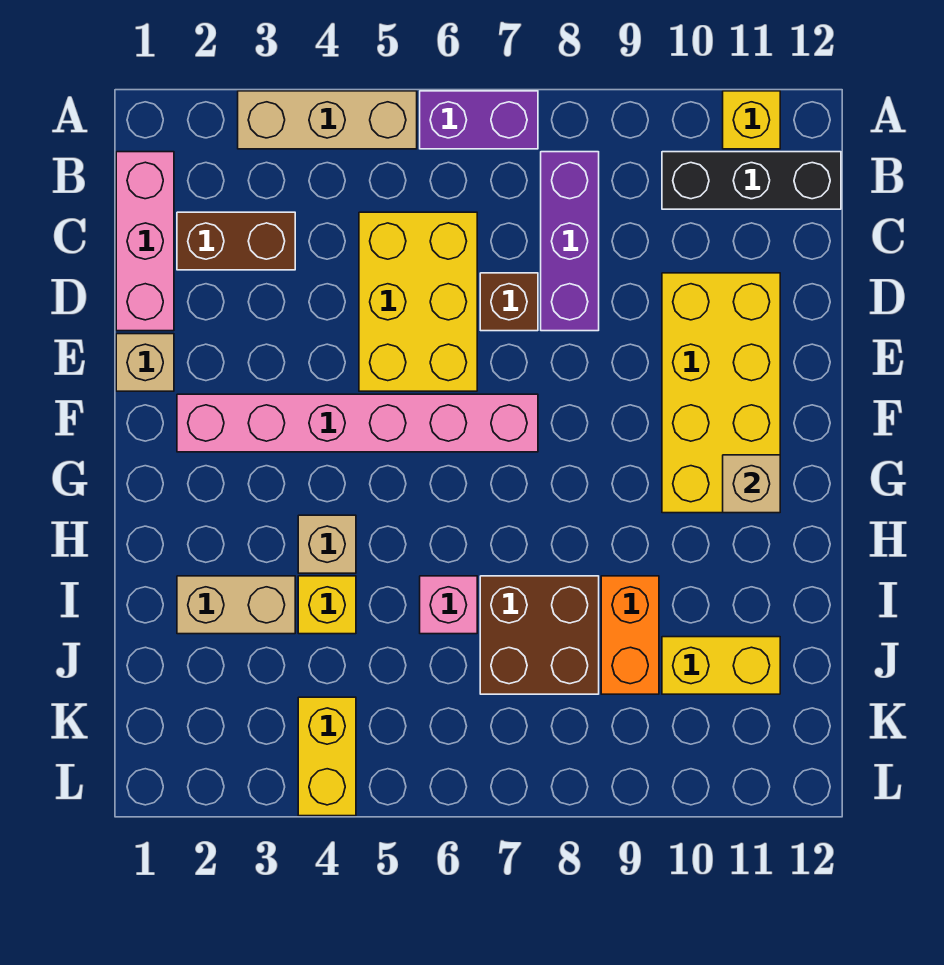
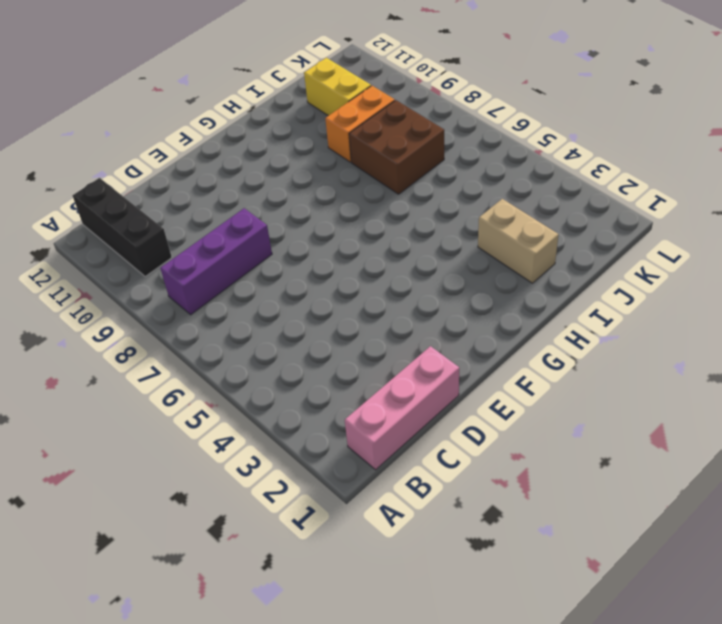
none -> tan brick A3:A5 level 1
none -> purple brick A6:A7 level 1
none -> yellow brick A11 level 1

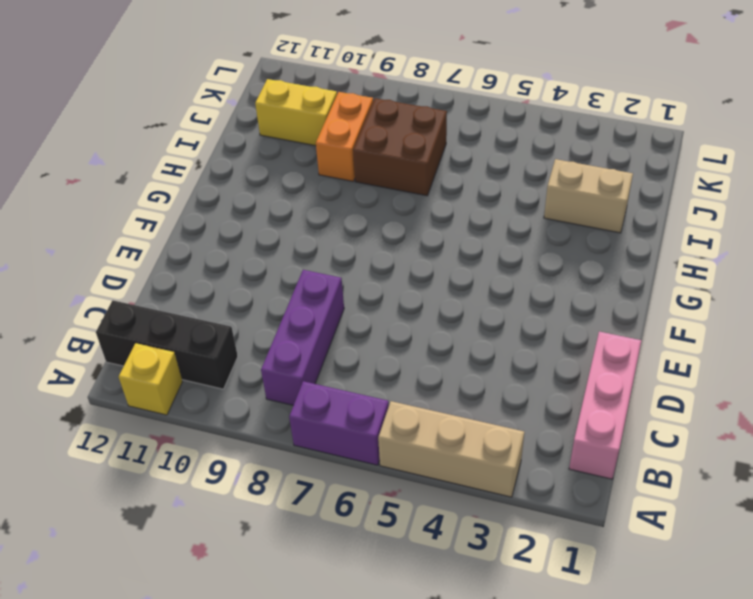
none -> brown brick C2:C3 level 1
none -> yellow brick C5:E6 level 1
none -> brown brick D7 level 1

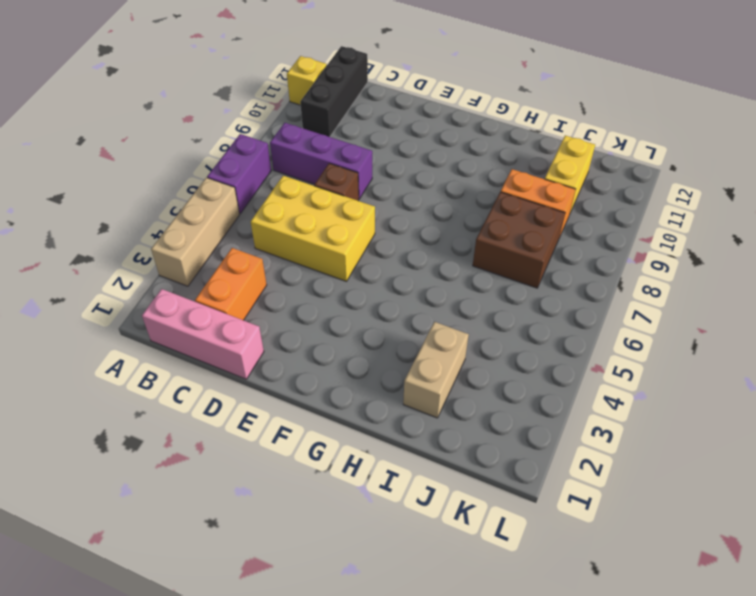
orange brick C2:C3 level 1 -> brown brick C2:C3 level 1
none -> yellow brick D10:G11 level 1
none -> tan brick E1 level 1
none -> pink brick F2:F7 level 1

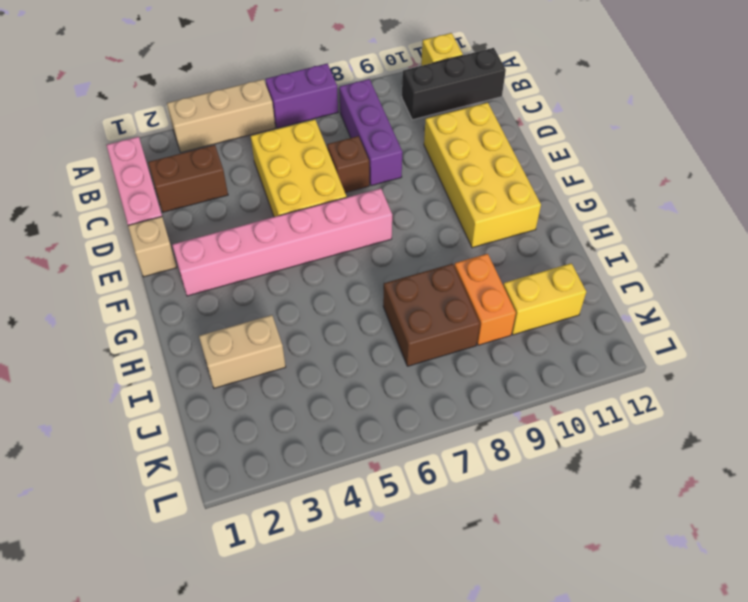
none -> tan brick H4 level 1
none -> yellow brick I4 level 1
none -> pink brick I6 level 1

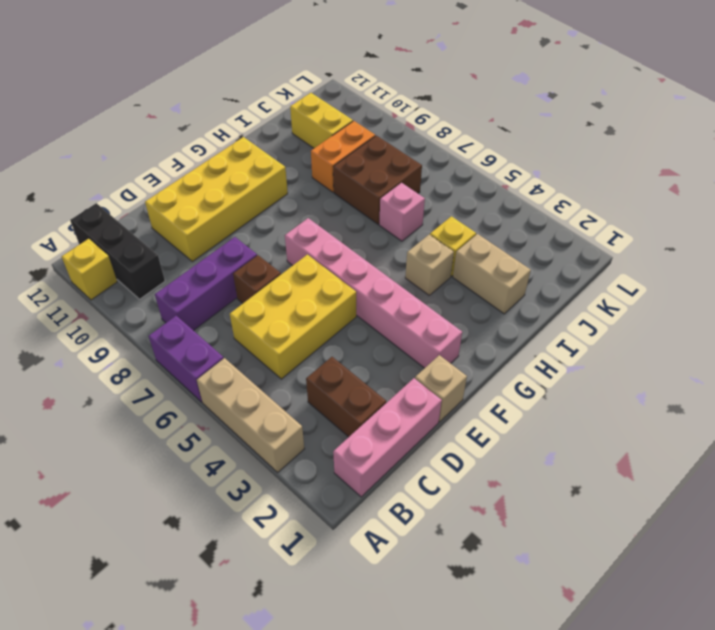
none -> yellow brick K4:L4 level 1
none -> tan brick G11 level 2

